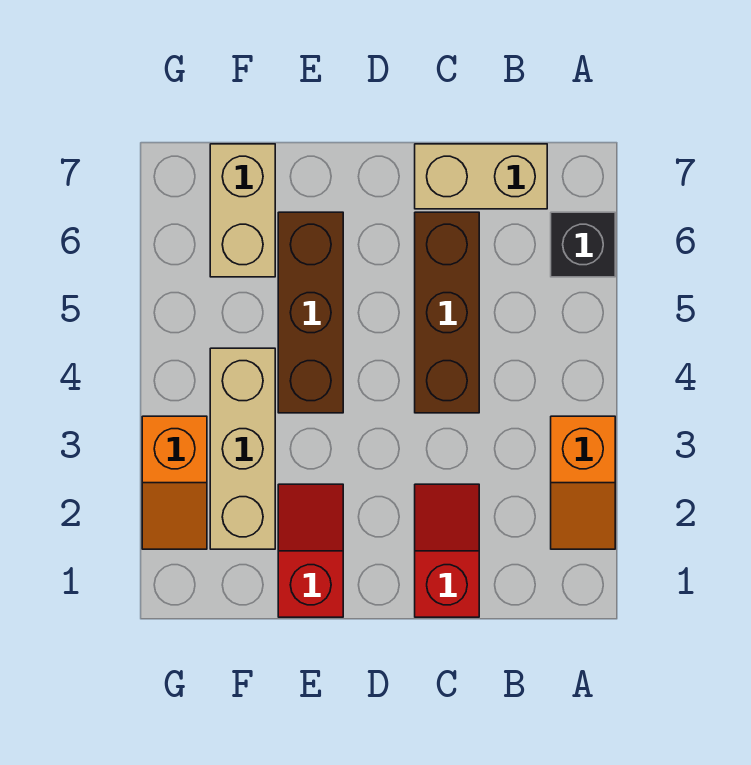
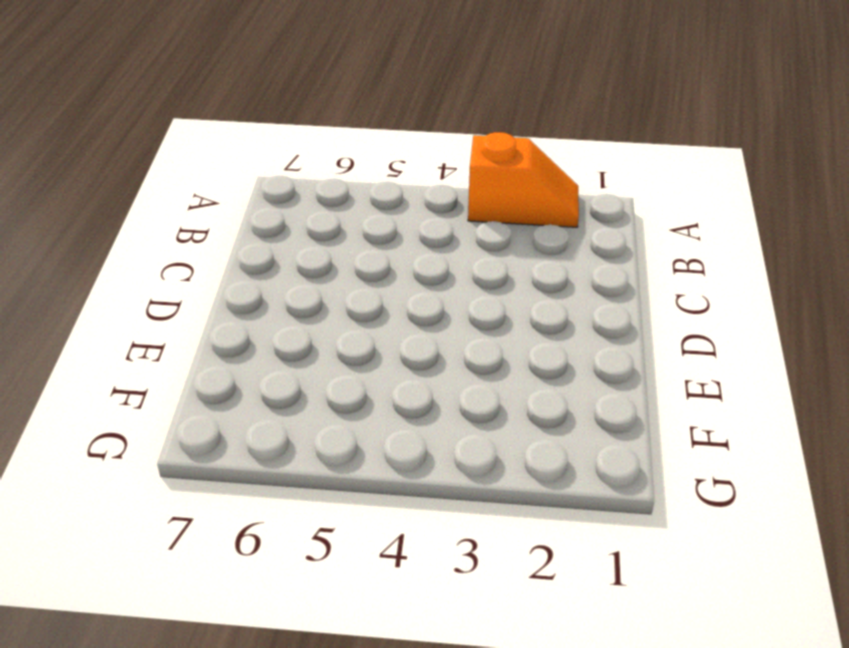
none -> black brick A6 level 1
none -> tan brick B7:C7 level 1

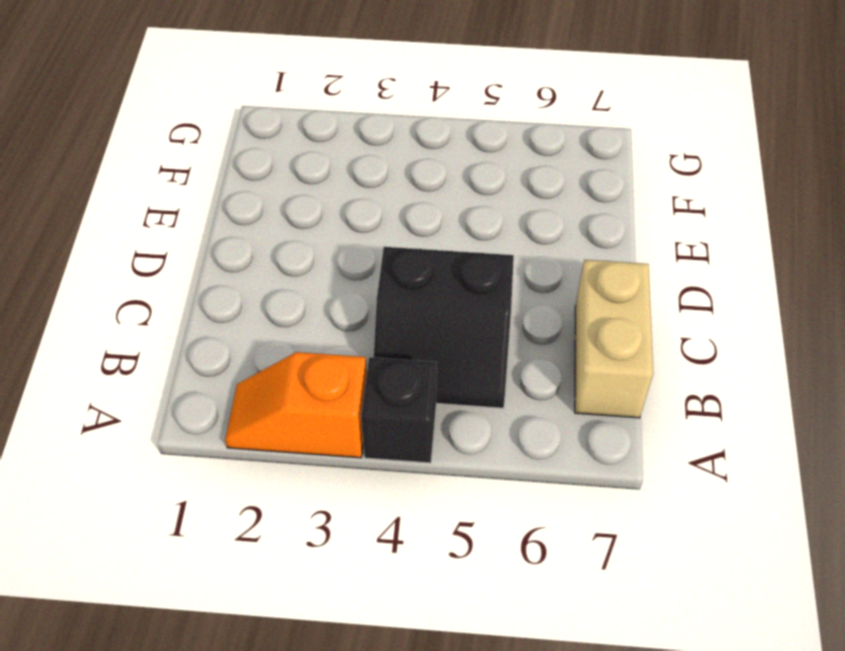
black brick A4 level 1 -> black brick A6 level 1
black slope B4:C5 level 1 top C -> brown brick C4:C6 level 1
none -> red slope C1:C2 level 1 top 1
none -> red slope E1:E2 level 1 top 1

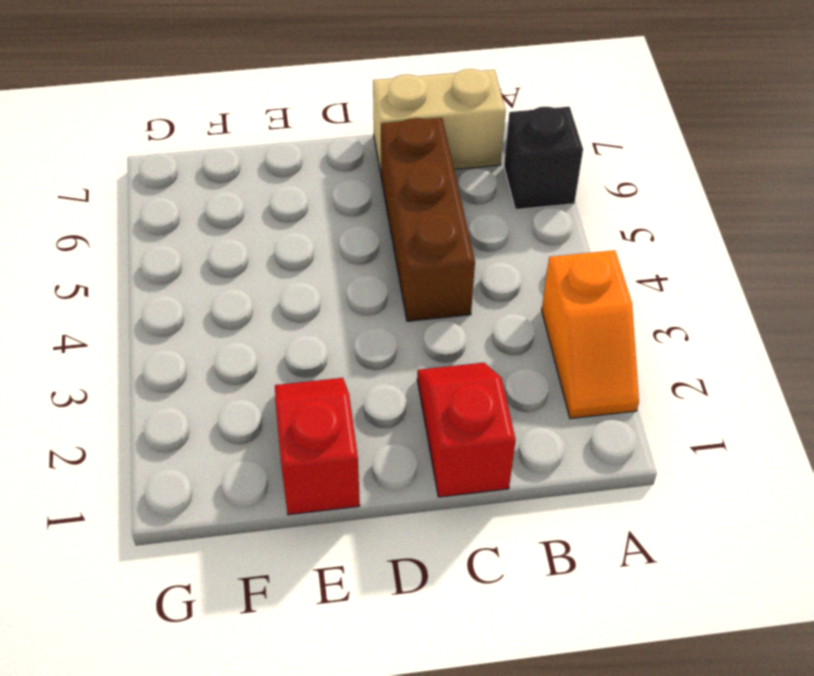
none -> brown brick E4:E6 level 1
none -> tan brick F2:F4 level 1

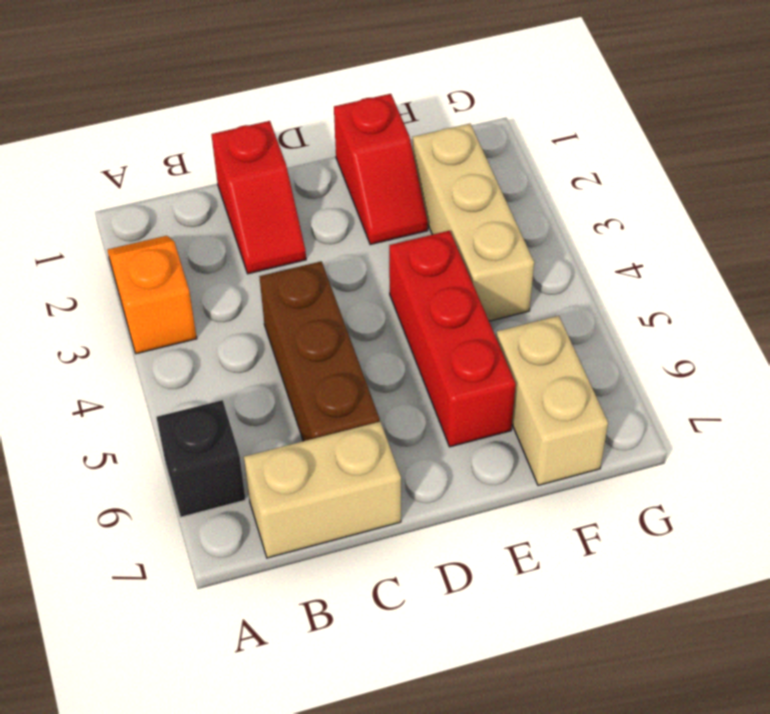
red brick E4:E6 level 1 -> brown brick E4:E6 level 1
none -> orange slope G2:G3 level 1 top 3

